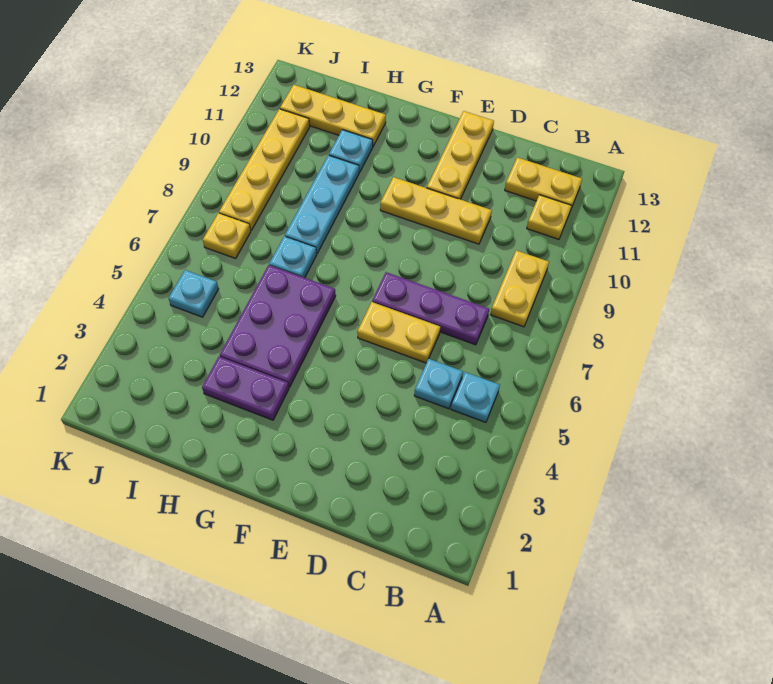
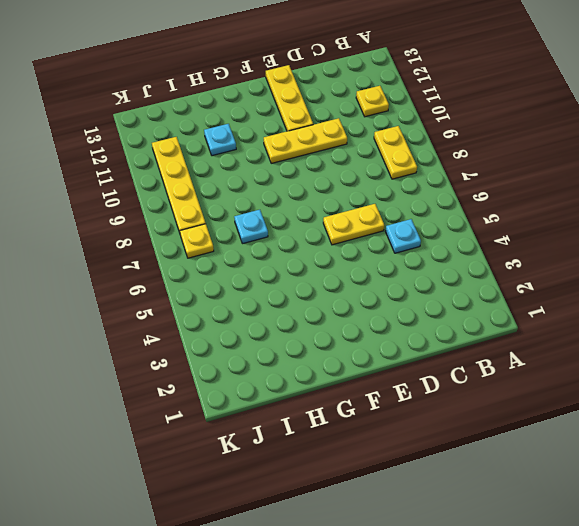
none -> cyan plate B5 level 1
none -> yellow plate B12:C12 level 1
none -> purple plate C7:E7 level 1

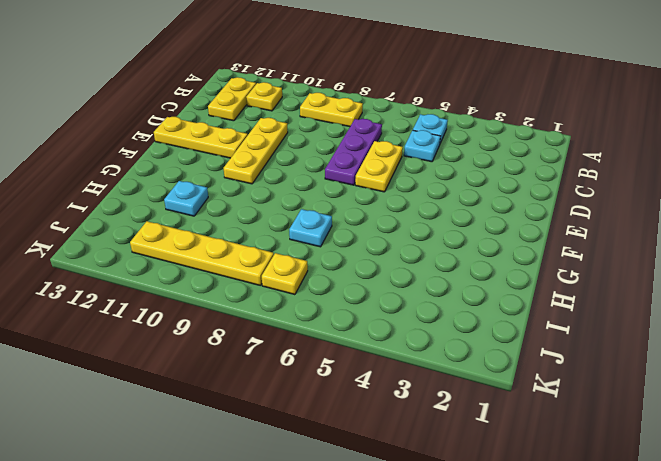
none -> purple plate G3:H3 level 1
none -> purple plate G4:H6 level 1
none -> cyan plate H8:H10 level 1

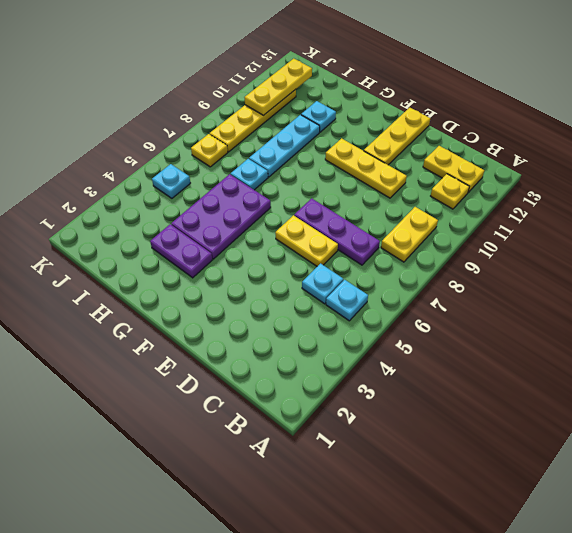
yellow plate J10:J12 level 2 -> yellow plate H12:J12 level 1

